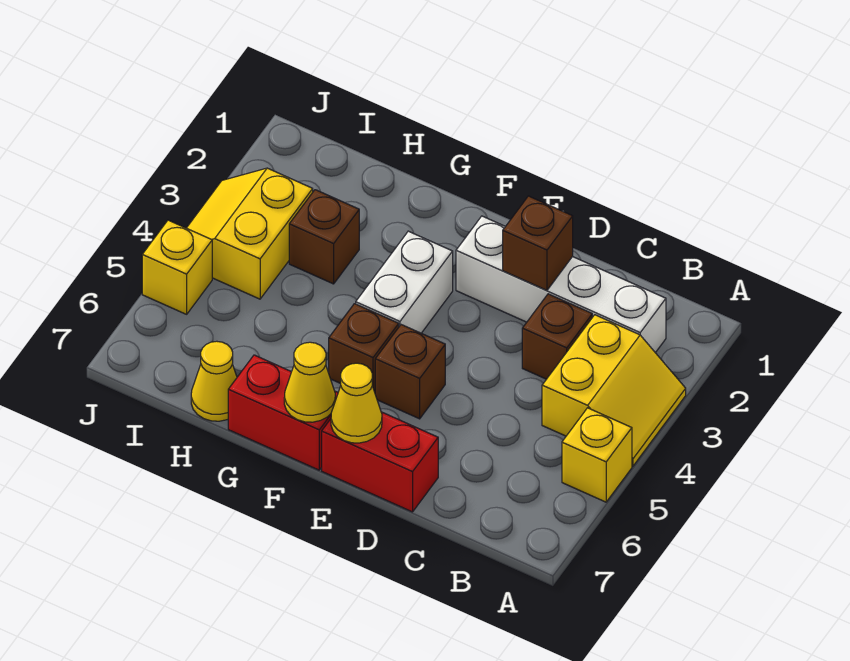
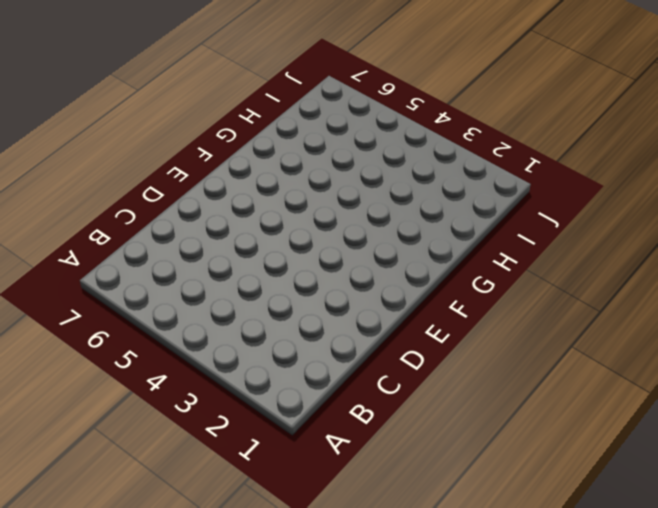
none -> yellow slope A3:B4 level 1 top B
none -> yellow brick A5 level 1
none -> white brick B2:E2 level 1

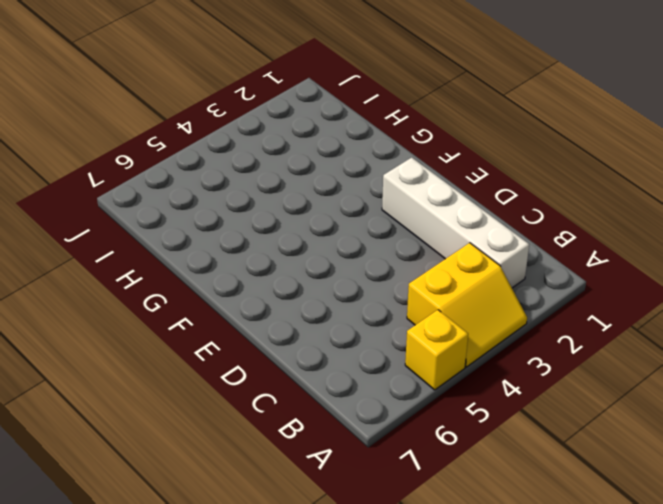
none -> brown brick C3 level 1
none -> red brick D7:E7 level 1
none -> brown brick E5 level 1

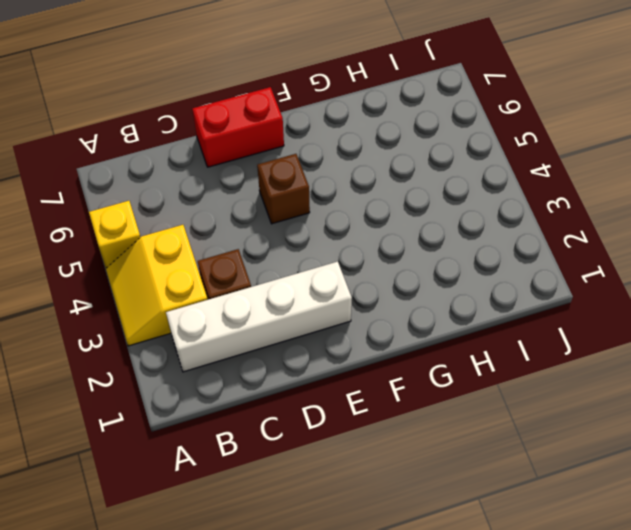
none -> white brick F3:F4 level 1
none -> brown brick F5 level 1
none -> red brick F7:G7 level 1

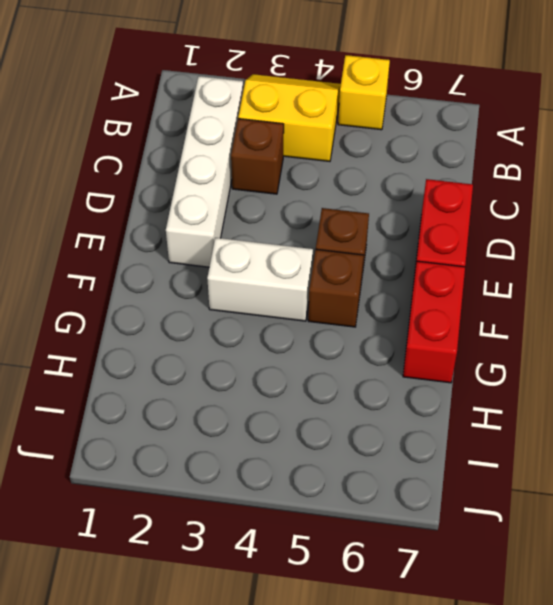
none -> brown brick H3 level 1
none -> yellow cone H7 level 1
none -> yellow slope I3:J4 level 1 top I

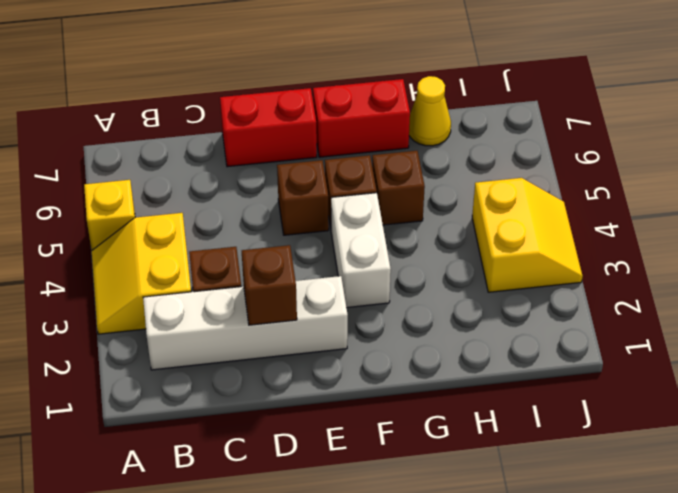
brown brick G5 level 1 -> brown brick H3 level 1
none -> yellow brick J5 level 1
none -> yellow cone E7 level 2
none -> yellow cone F7 level 2

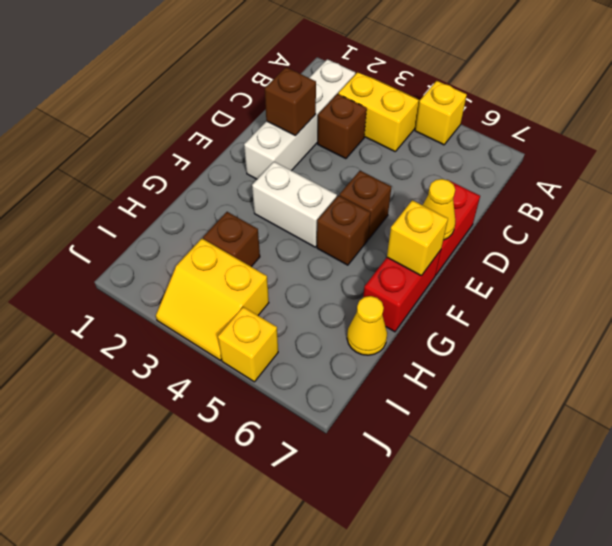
yellow brick F7 level 2 -> yellow cone F7 level 2

